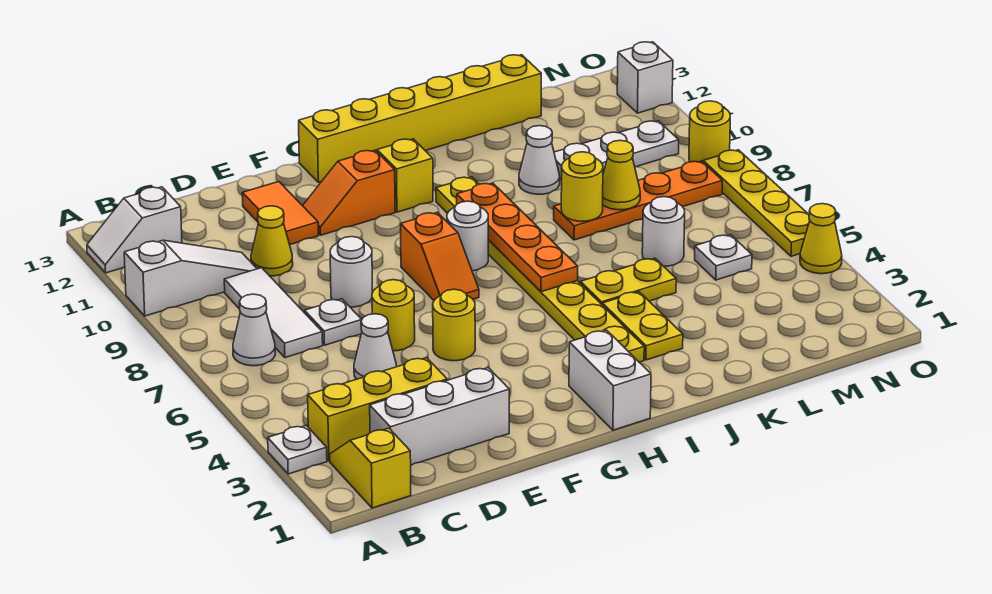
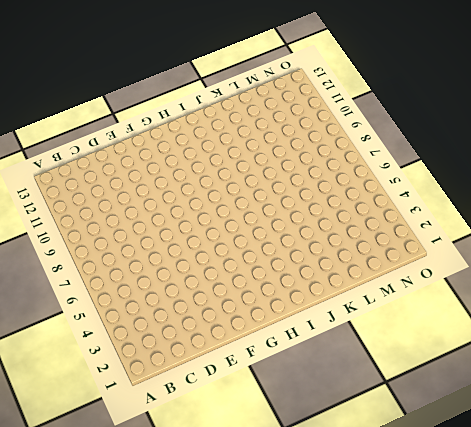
none -> white plate A3 level 1
none -> white slope A10:C10 level 1 top A
none -> white slope A12:B12 level 1 top B
none -> yellow slope B1:B2 level 1 top 1

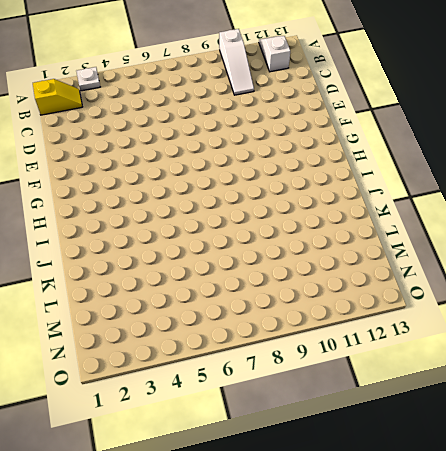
none -> yellow brick B3:D3 level 1
none -> white cone B7 level 1
none -> white brick C2:E2 level 1
none -> white tile C7:C9 level 1

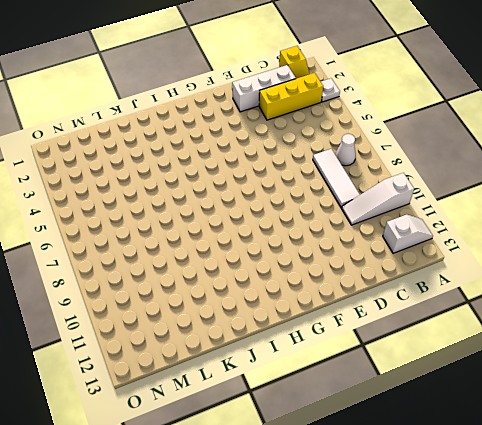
none -> white cone D5 level 1
none -> white plate D7 level 1
none -> yellow cone D10 level 1
none -> yellow round brick E6 level 1

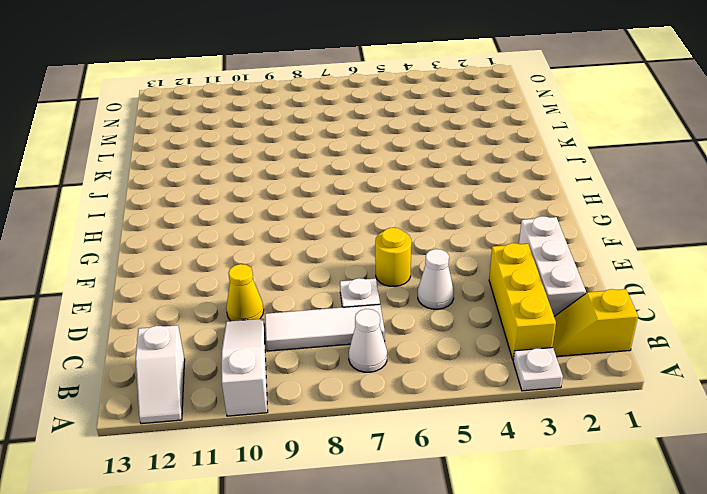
none -> white round brick E8 level 1
none -> orange tile E11:E12 level 1
none -> yellow round brick F5 level 1
none -> orange slope F11:G11 level 1 top G

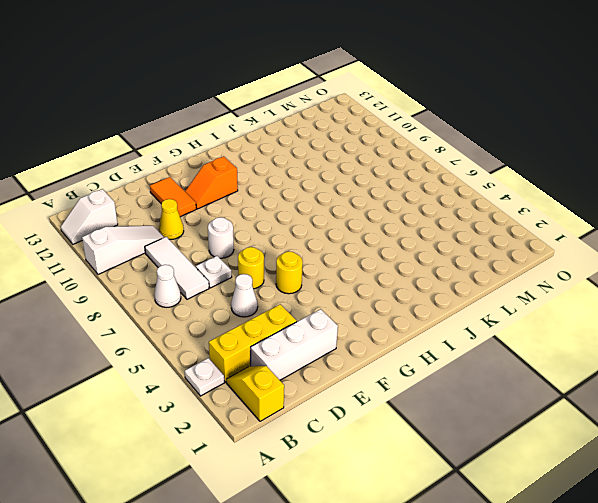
none -> orange slope G7:G8 level 1 top 8
none -> yellow brick G13:L13 level 1
none -> white brick H1:H2 level 1
none -> white round brick H8 level 1

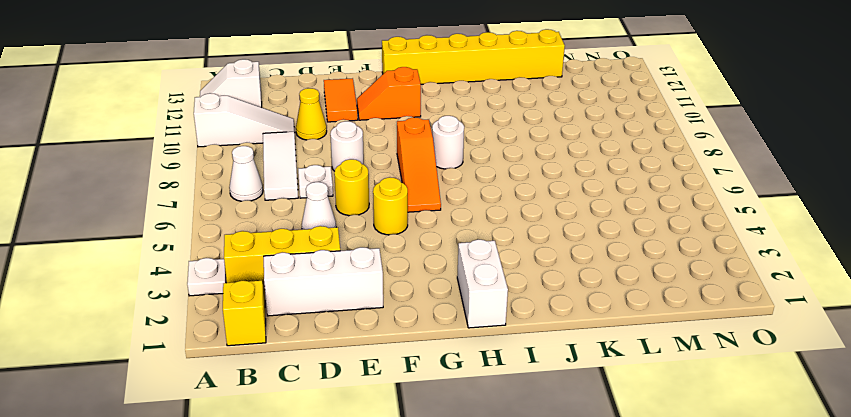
orange slope G6:G8 level 1 top 8 -> orange slope G7:G8 level 1 top 8
none -> yellow brick H11 level 1
none -> yellow plate I3:I10 level 1
none -> yellow plate J3:J4 level 1
none -> yellow plate J5:K5 level 1

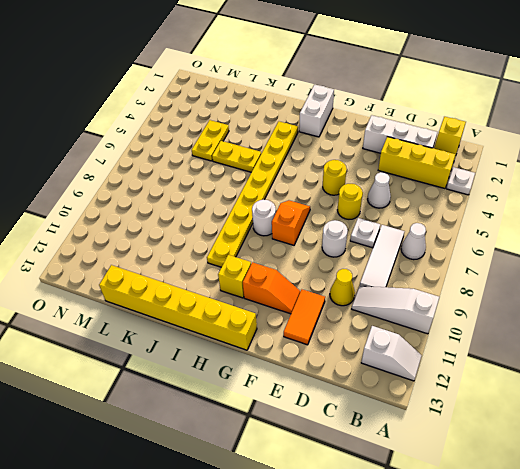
yellow plate L4:L5 level 1 -> yellow plate J3:J4 level 1
none -> orange plate K8:N8 level 1
none -> white cone K10 level 1
none -> white round brick L6 level 1
none -> white plate L10:N10 level 1

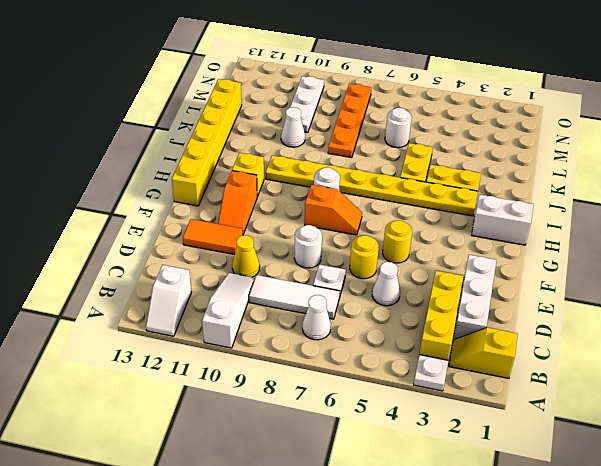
none -> white plate M5 level 1
none -> yellow cone O4 level 1
none -> yellow plate O5:O8 level 1
none -> yellow round brick O9 level 1

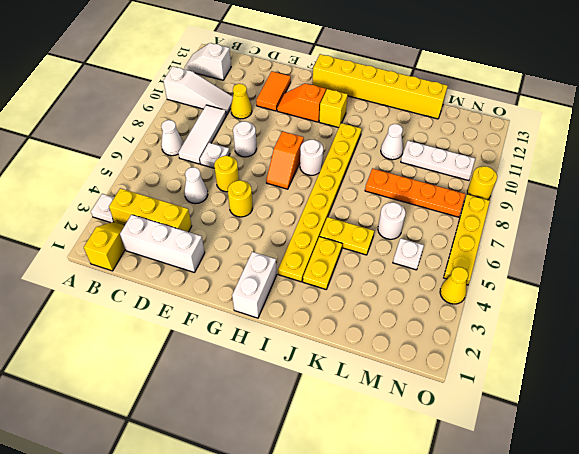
none -> white brick O12 level 1
none -> orange plate I6:I9 level 2
none -> yellow round brick K8 level 2
none -> yellow cone L8 level 2

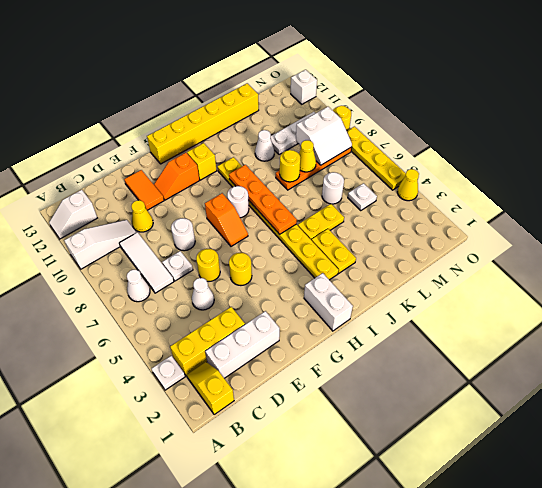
white slope M8:N9 level 2 top 9 -> none

